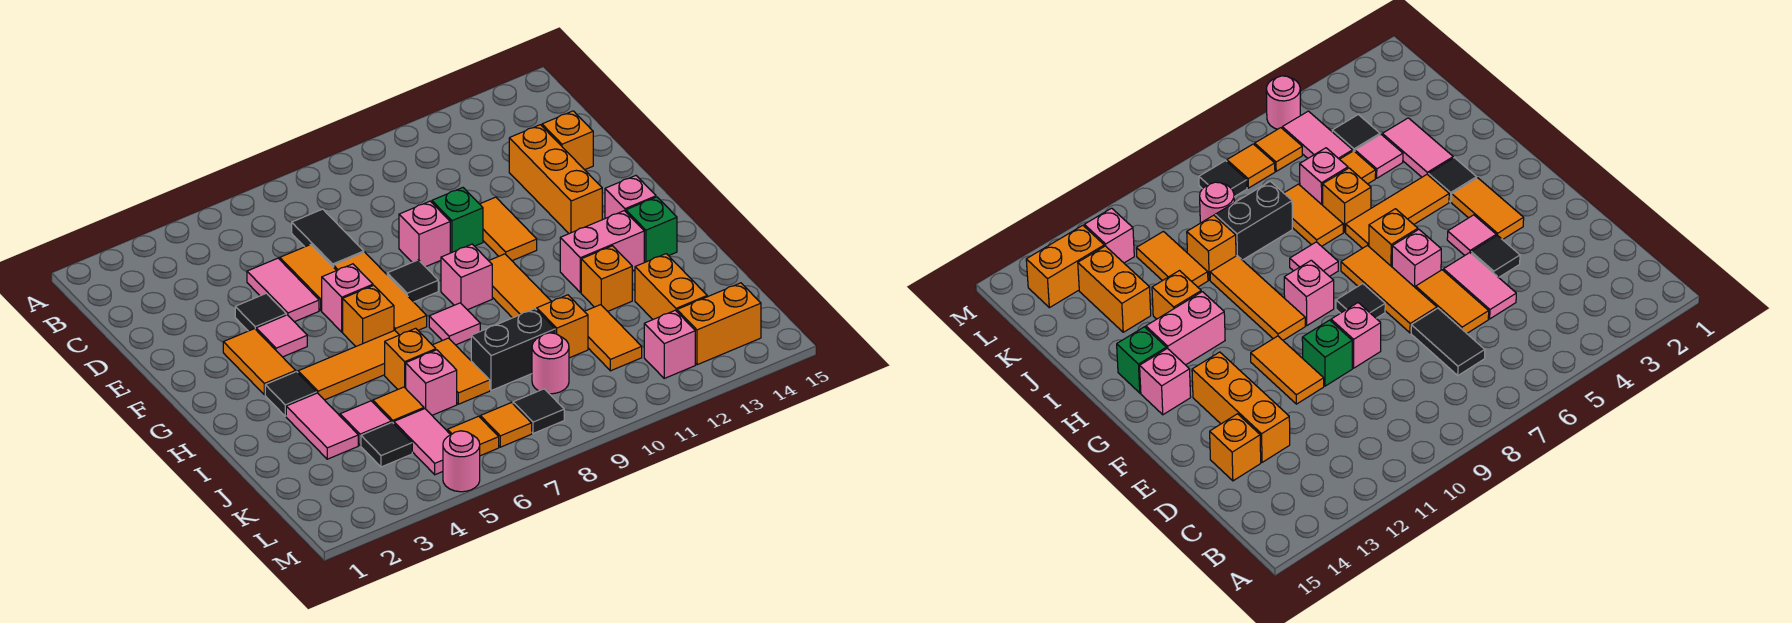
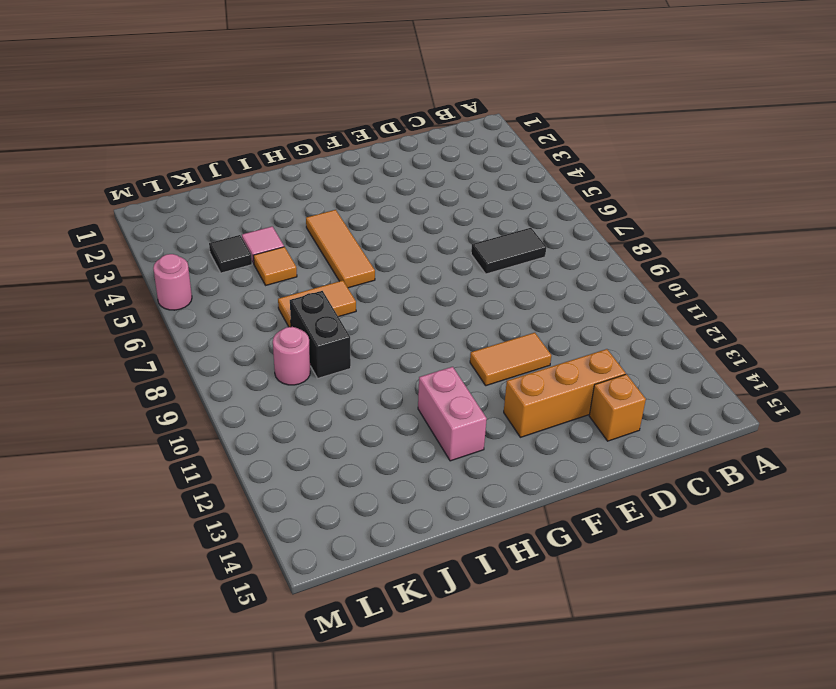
none -> pink tile D5:E5 level 1
none -> orange tile D6:E6 level 1
none -> black tile E4 level 1
none -> orange tile E7:G7 level 1

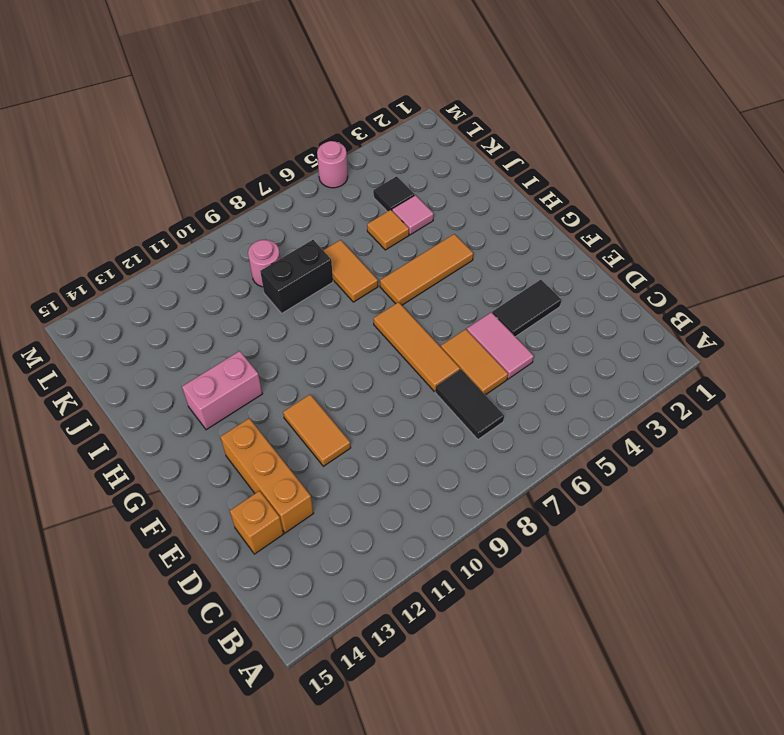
black tile E3:E4 level 1 -> black tile E4 level 1
none -> pink brick E9 level 1
none -> green brick E10 level 1
none -> orange tile F3:G3 level 1
none -> pink tile F4 level 1

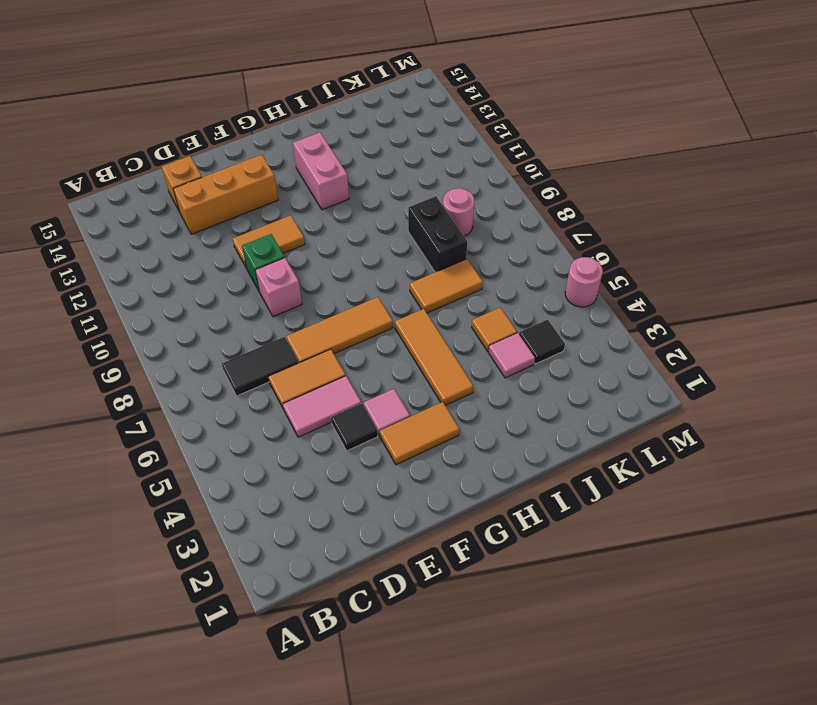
none -> pink brick F6 level 1
none -> black tile F8 level 1
none -> orange brick G6 level 1
none -> pink brick G9 level 1

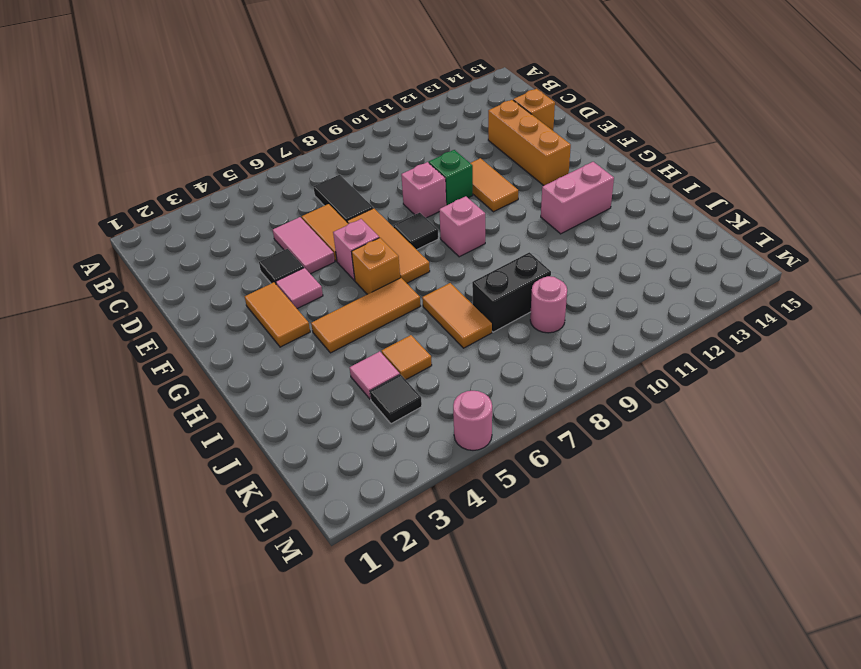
none -> orange tile G10:I10 level 1
none -> pink brick G14 level 1
none -> black tile H3 level 1
none -> pink tile H8 level 1

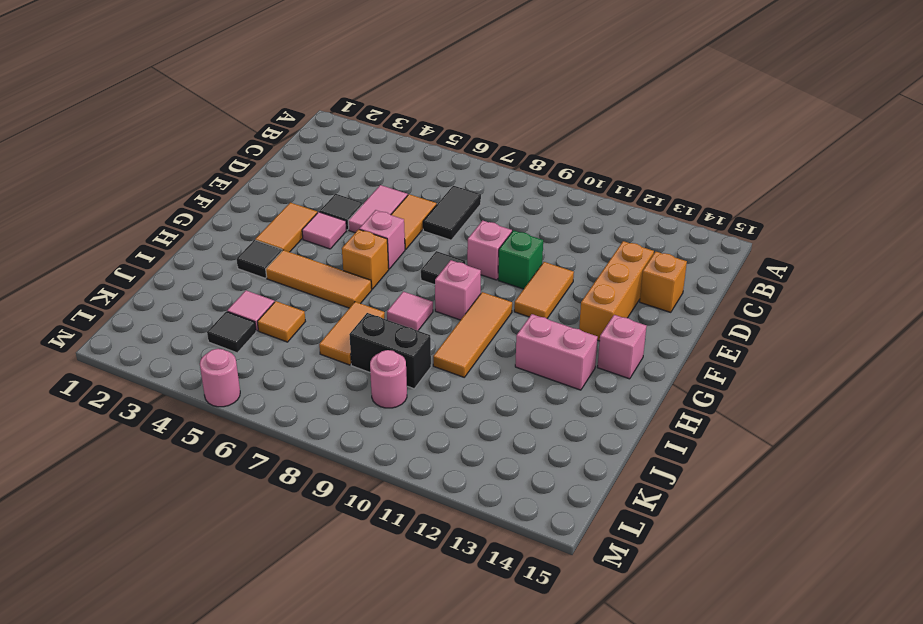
none -> orange tile E7:G7 level 1
none -> green brick H14 level 1
none -> pink tile I3:J3 level 1
none -> orange brick I6 level 1

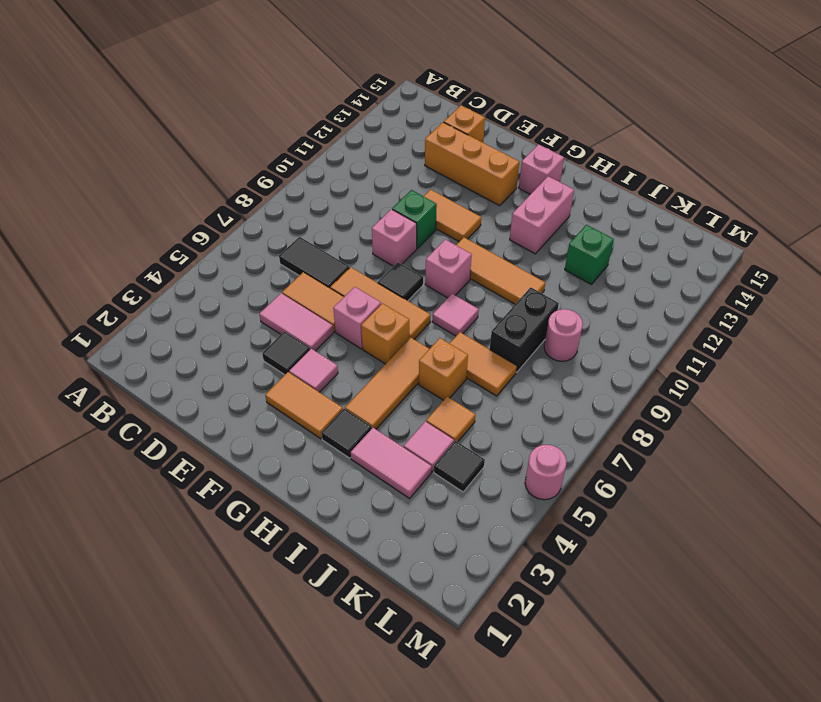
green brick J12 level 1 -> green brick H14 level 1
none -> orange brick I12 level 1
none -> pink brick J6 level 1
none -> orange brick J10 level 1
none -> orange tile J11:K11 level 1

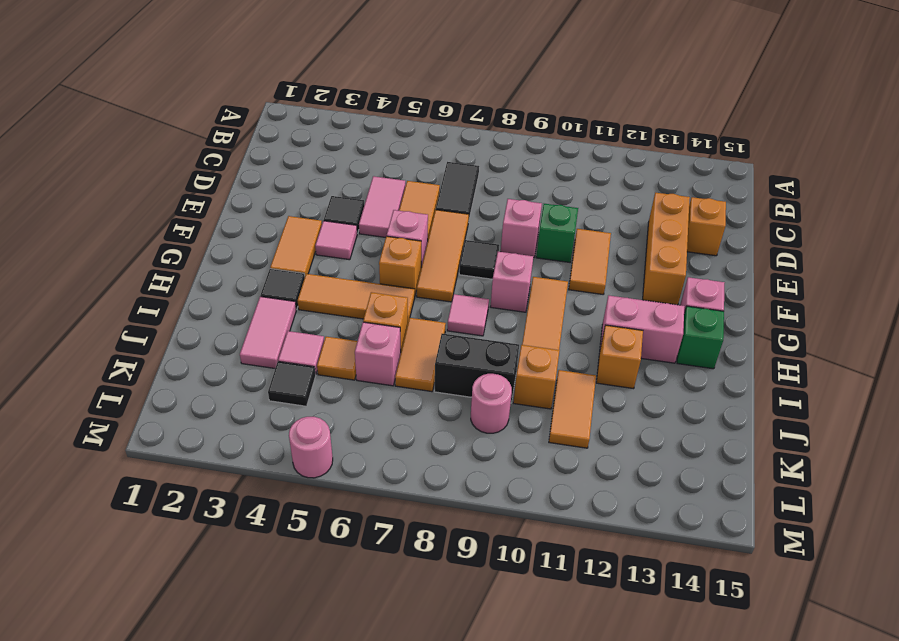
none -> orange brick J13:K13 level 1
none -> pink tile K5:L5 level 1
none -> orange tile L6 level 1
none -> orange tile L7 level 1

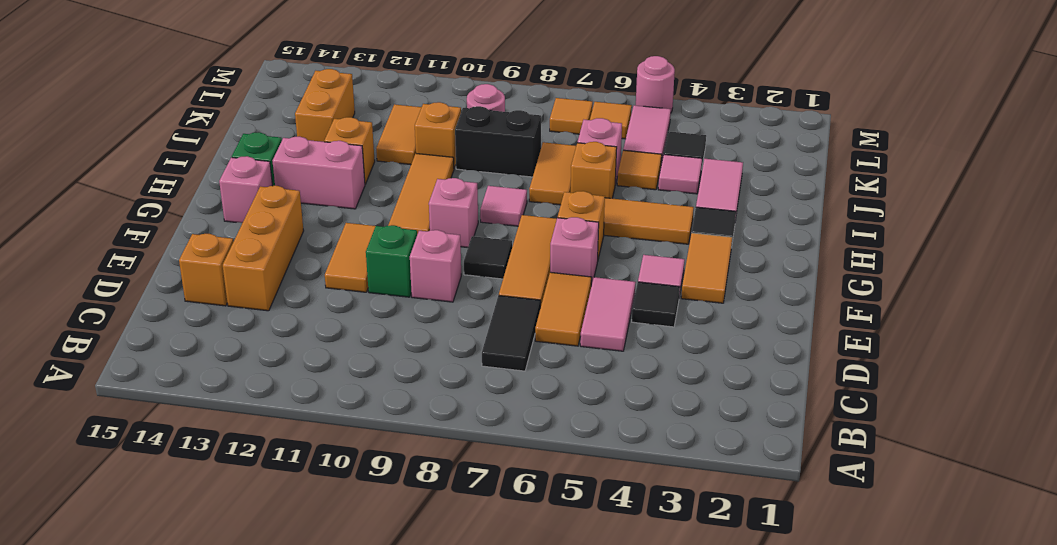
none -> black tile L8 level 1
none -> pink brick L12 level 1
none -> orange brick L13:L14 level 1

